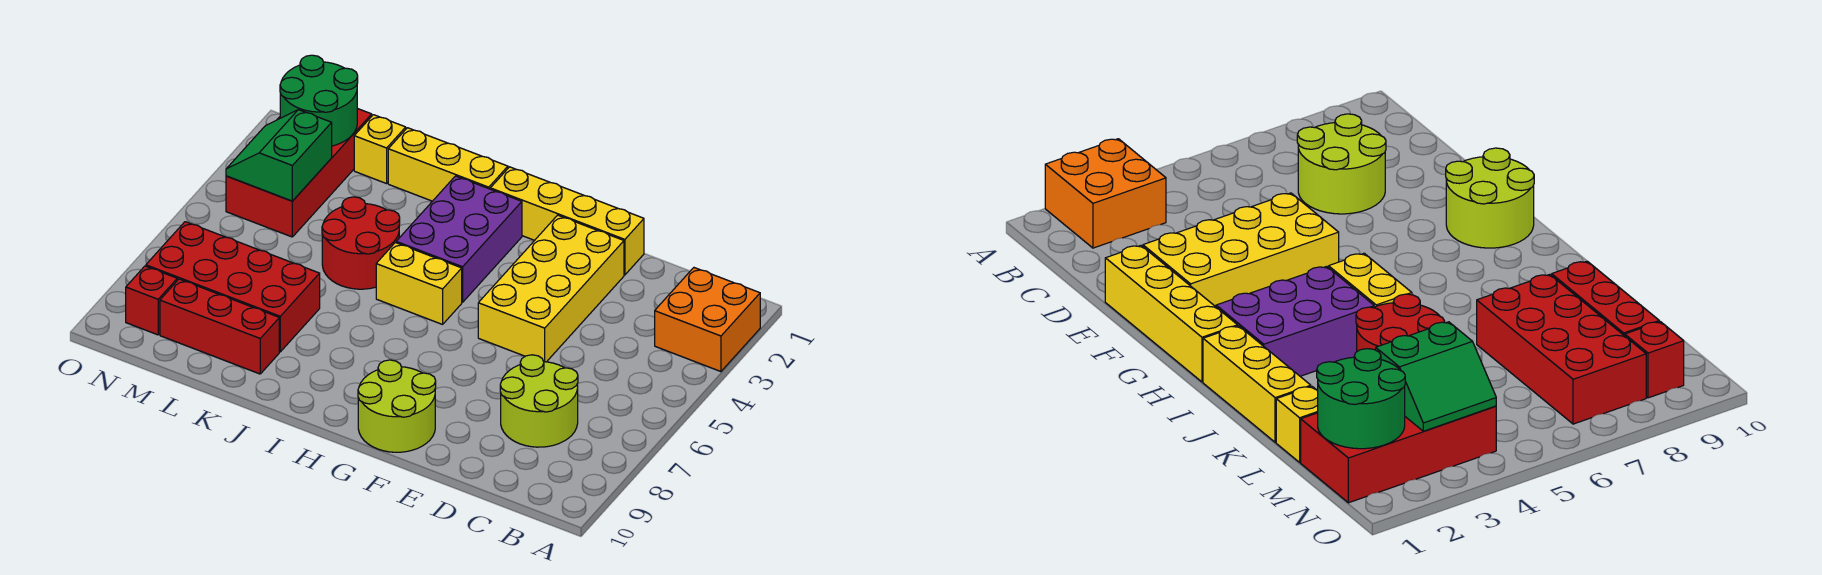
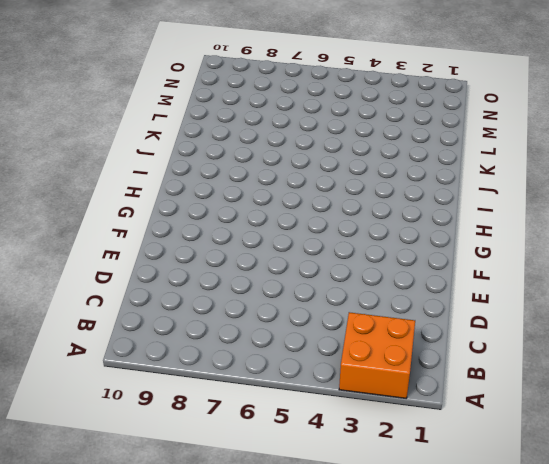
none -> lime round brick C7:D8 level 1
none -> yellow brick E1:H1 level 1
none -> yellow brick E2:F5 level 1

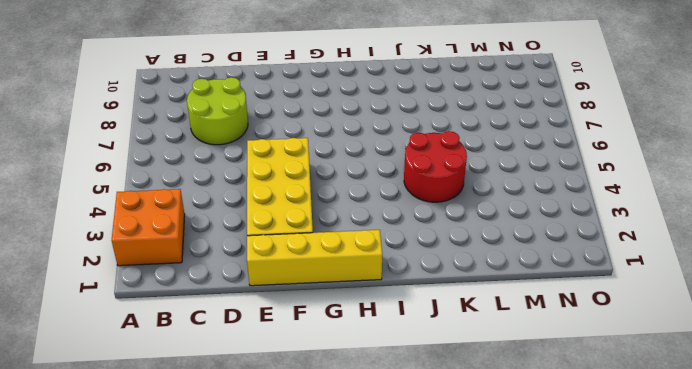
none -> lime round brick F9:G10 level 1
none -> purple brick H2:I4 level 1
none -> yellow brick H5:I5 level 1

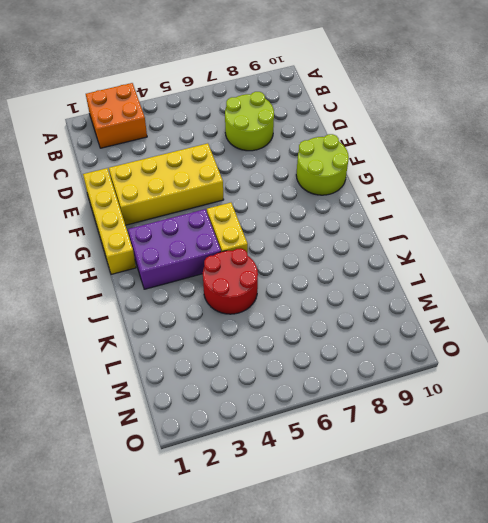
none -> yellow brick I1:K1 level 1
none -> red brick K7:N8 level 1
none -> red brick K9:M9 level 1

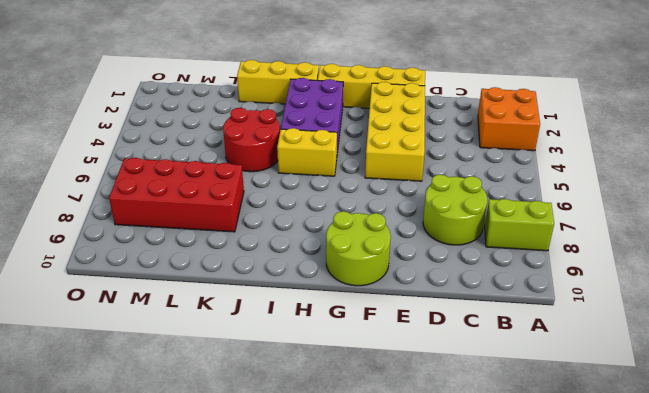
lime brick A8:B8 level 1 -> none
none -> red brick K9:M9 level 1
none -> yellow brick L1 level 1
none -> red brick M1:N4 level 1

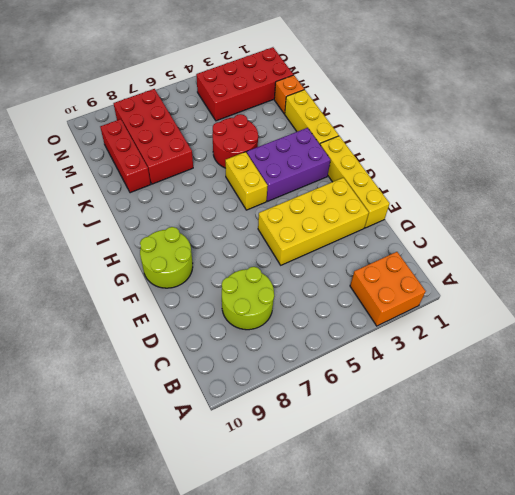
orange brick L1 level 1 -> yellow brick L1 level 1
none -> red brick N9 level 1
none -> green round brick M1:N2 level 2
none -> green slope M3:N4 level 2 top M

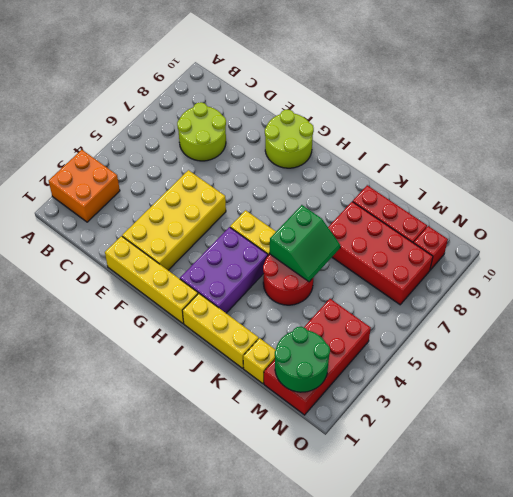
green slope J5:K6 level 2 top J -> green slope M3:N4 level 2 top M

